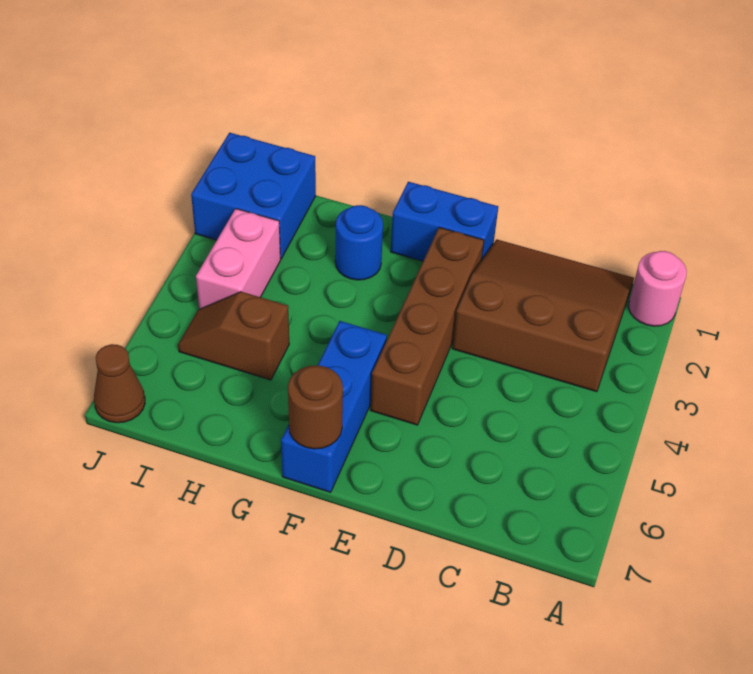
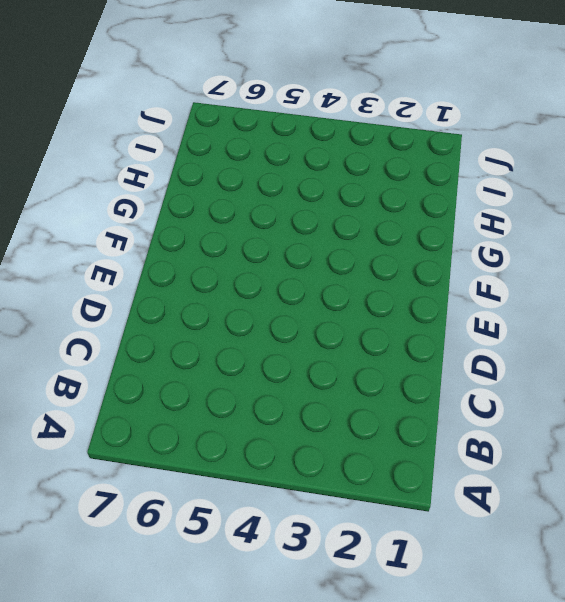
none -> pink round brick A1 level 1
none -> brown slope B1:D3 level 1 top 3

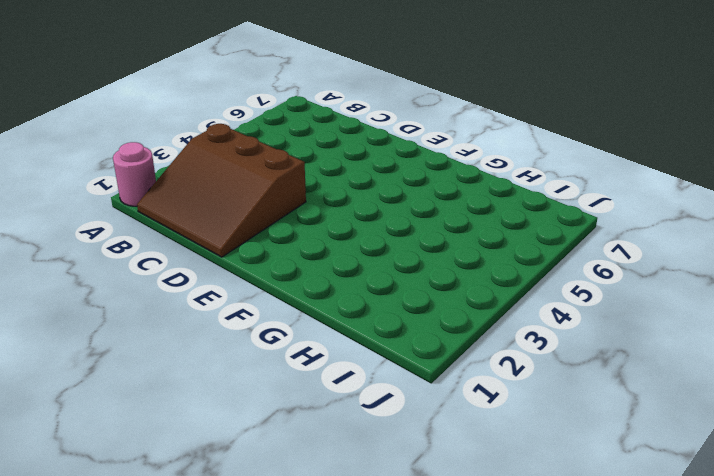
none -> blue brick E1:F1 level 1
none -> brown brick E2:E5 level 1

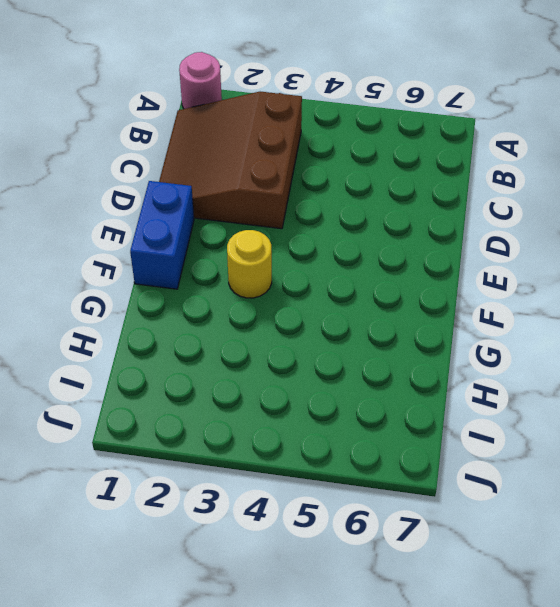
yellow round brick F3 level 1 -> none
none -> brown brick E2:E5 level 1
none -> blue brick F5:F7 level 1

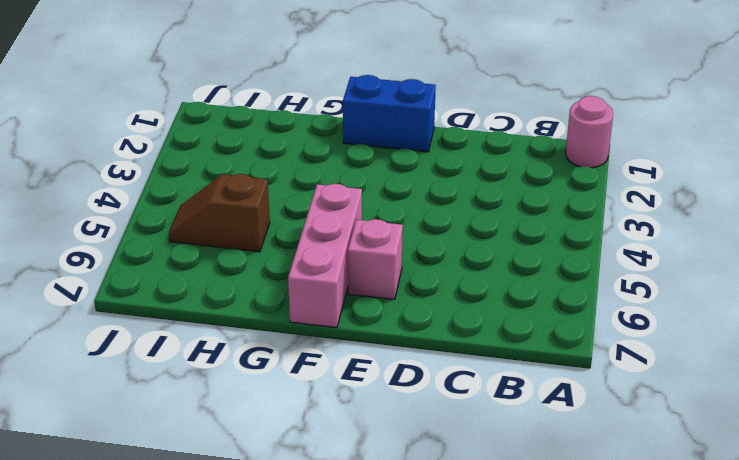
pink brick E6 level 1 -> none
pink brick F5:F7 level 1 -> blue brick F5:F7 level 1
none -> brown slope B1:D3 level 1 top 3
none -> brown brick E2:E5 level 1

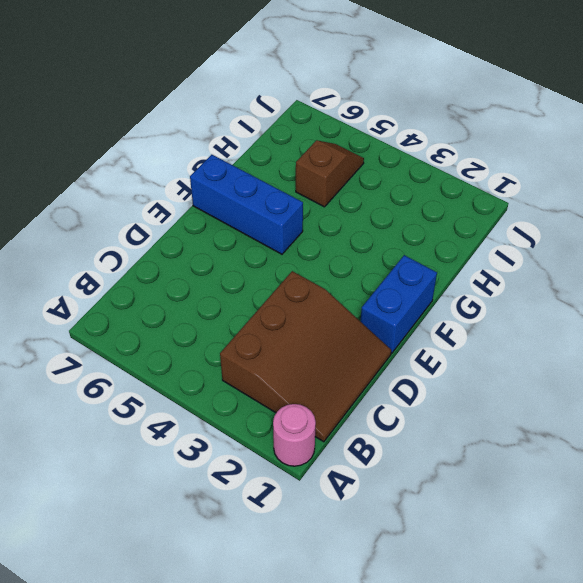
none -> brown brick E2:E5 level 1
none -> blue round brick G2 level 1

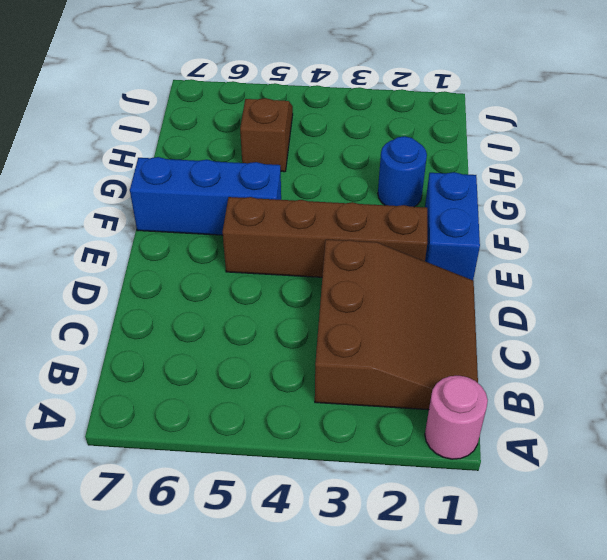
none -> blue brick I1:J2 level 1
none -> pink brick I3:I4 level 1

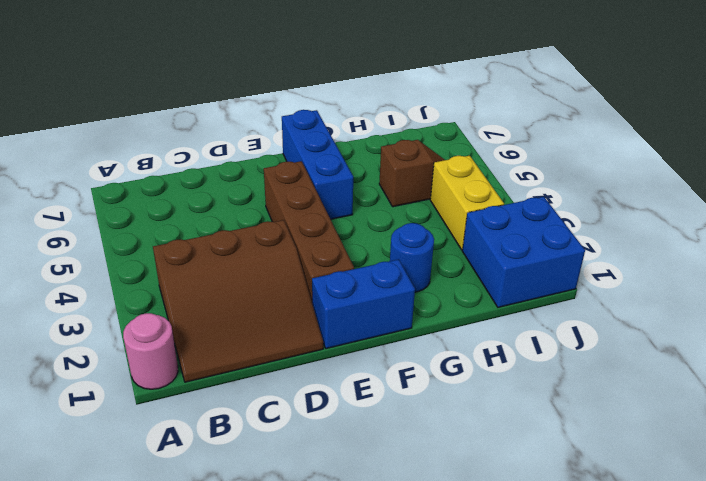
yellow brick I3:I4 level 1 -> pink brick I3:I4 level 1
none -> brown cone J7 level 1
none -> brown round brick F7 level 2

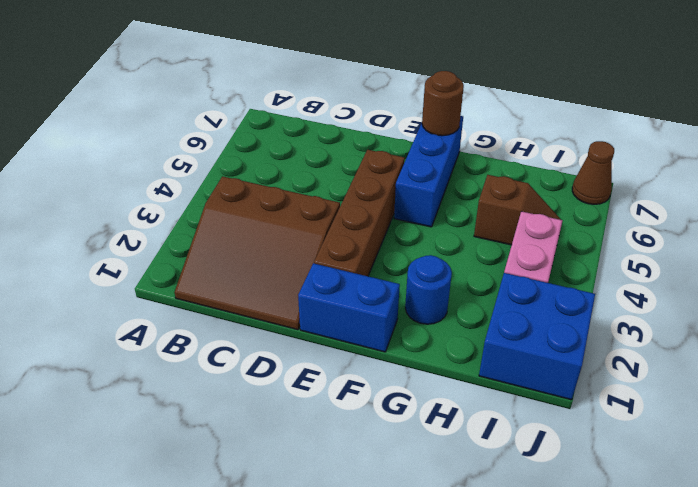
none -> pink round brick A1 level 1

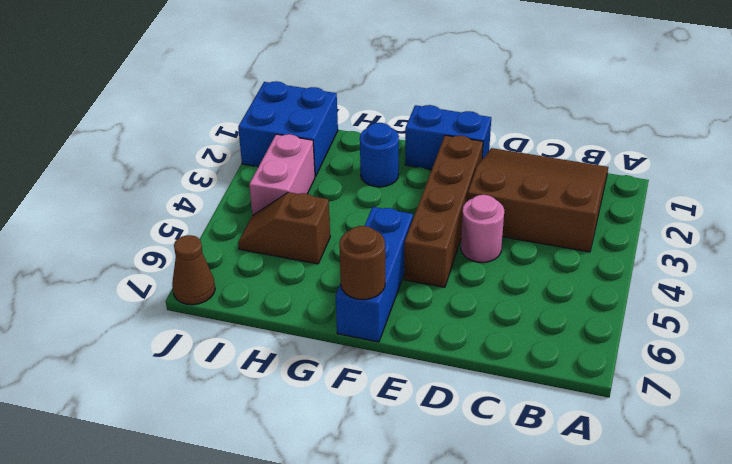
pink round brick D4 level 1 -> pink round brick A1 level 1

